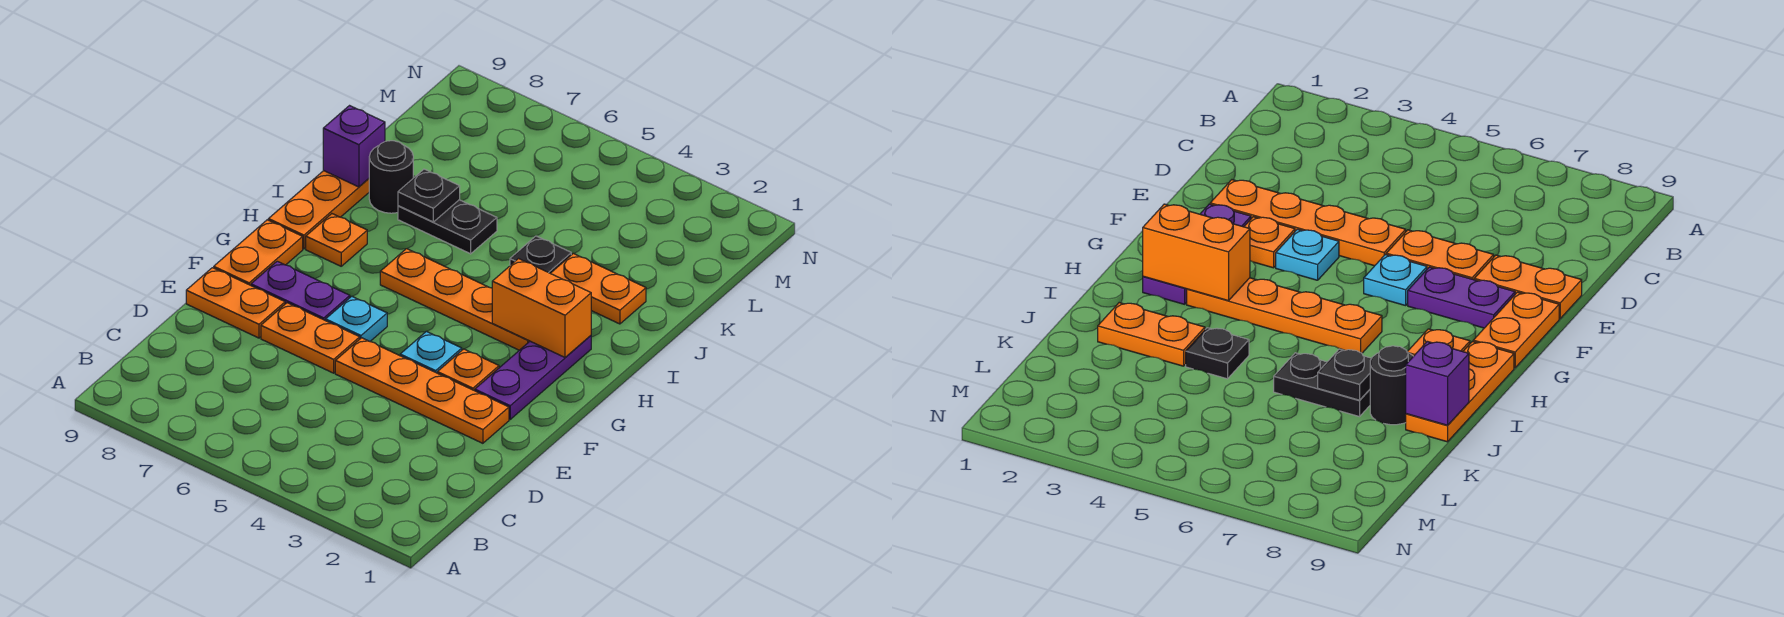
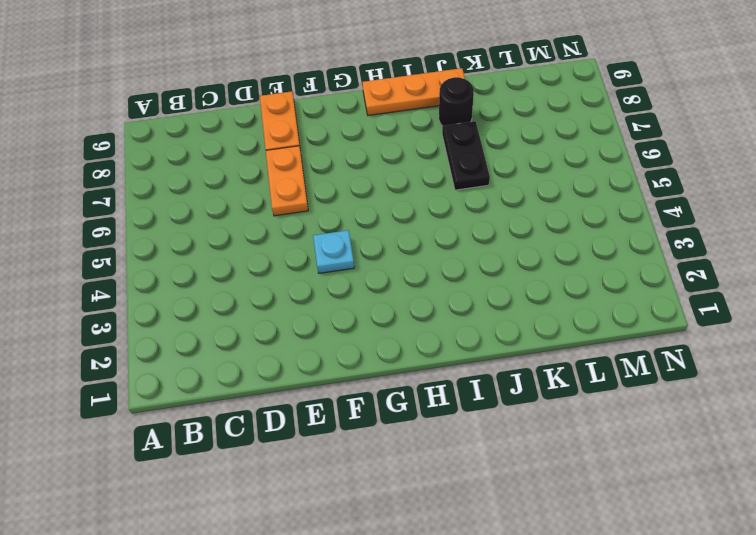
none -> orange plate E2:E5 level 1
none -> purple plate F2:H2 level 1
none -> orange plate F3 level 1

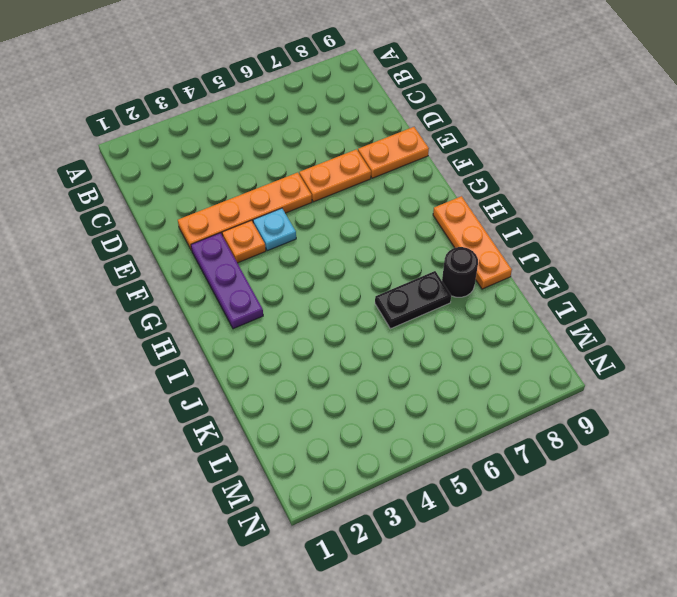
none -> cyan plate F6 level 1
none -> purple plate F7:F8 level 1
none -> orange plate F9:G9 level 1

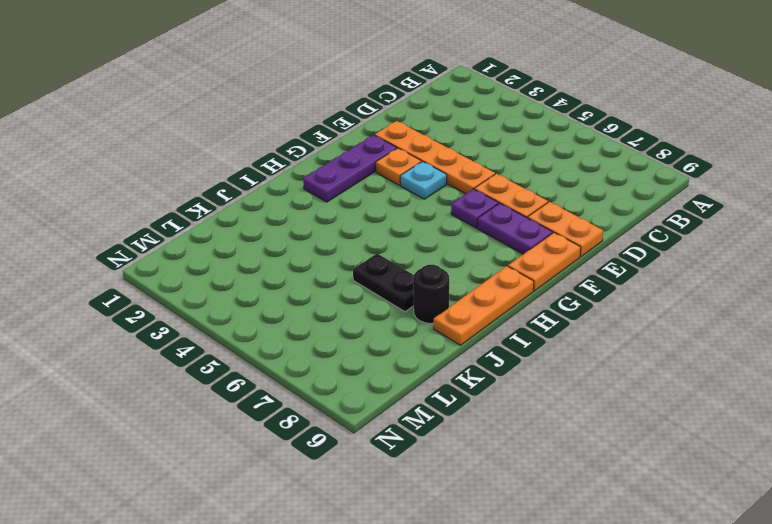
purple plate F6 level 1 -> cyan plate F6 level 1
none -> orange plate H3:H6 level 1
none -> orange plate H8 level 1
none -> orange plate J2:J3 level 1

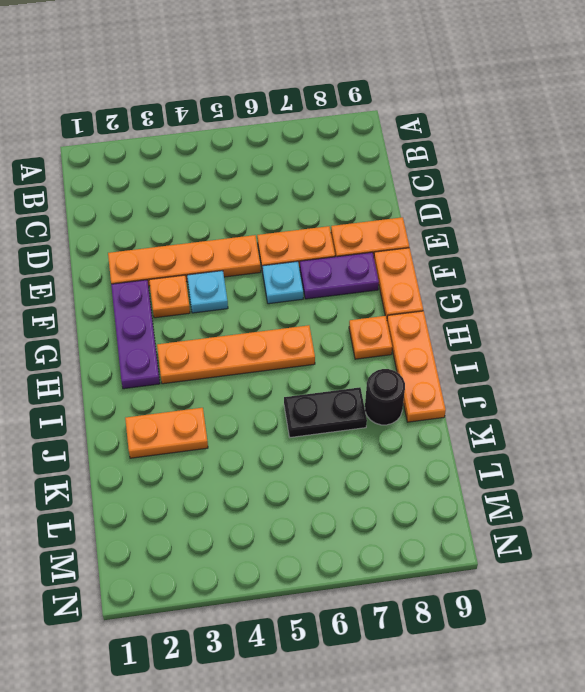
none -> black plate J4 level 1
none -> orange brick H2:H3 level 2
none -> black plate J7 level 2

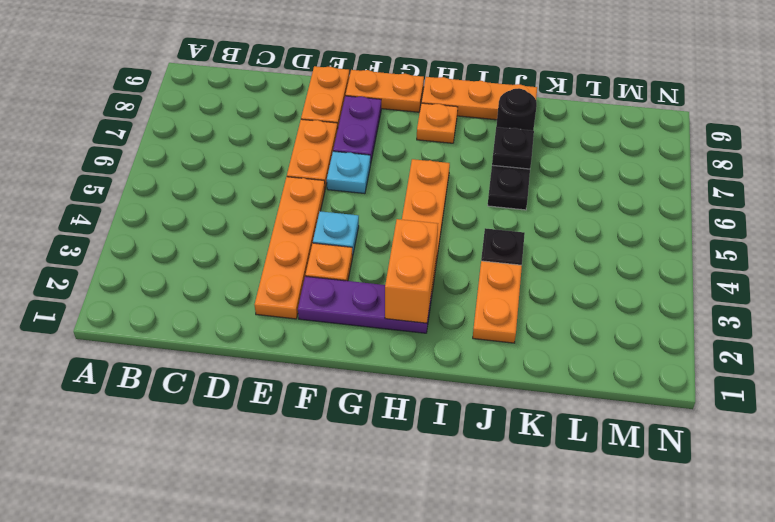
none -> purple brick J9 level 2

